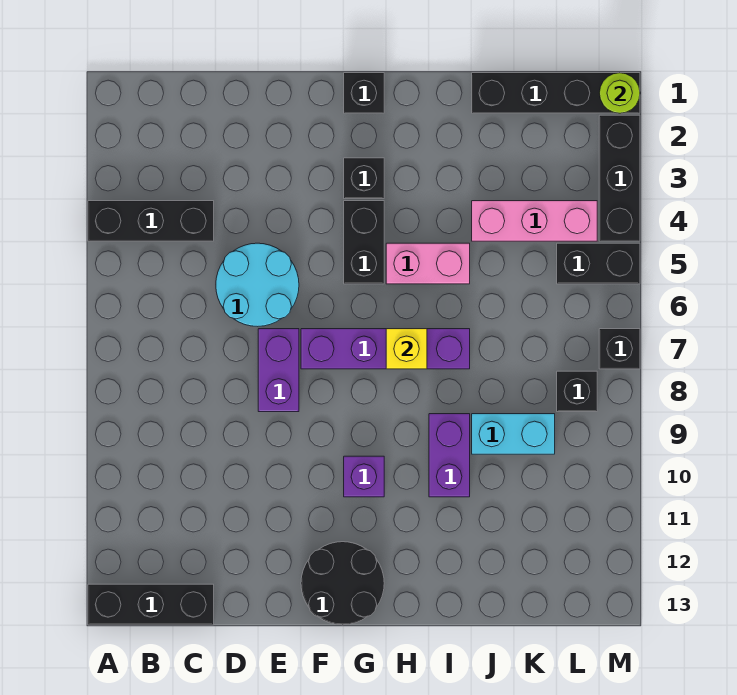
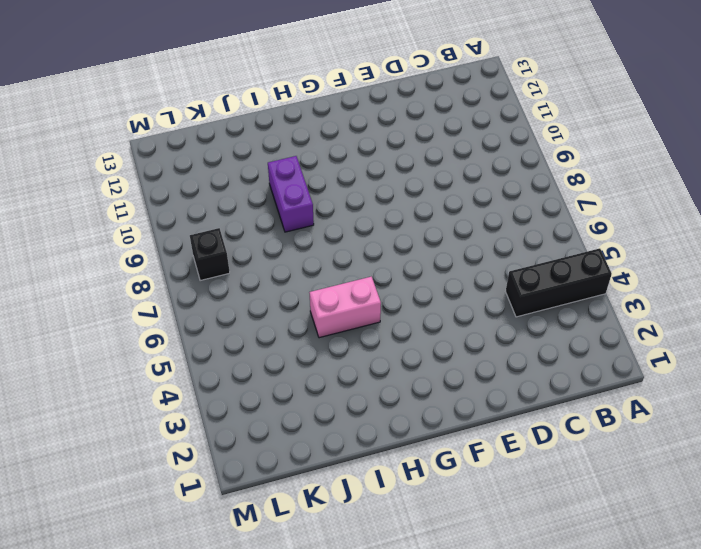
none -> black brick A13:C13 level 1
none -> cyan round brick D5:E6 level 1
none -> purple brick E7:E8 level 1

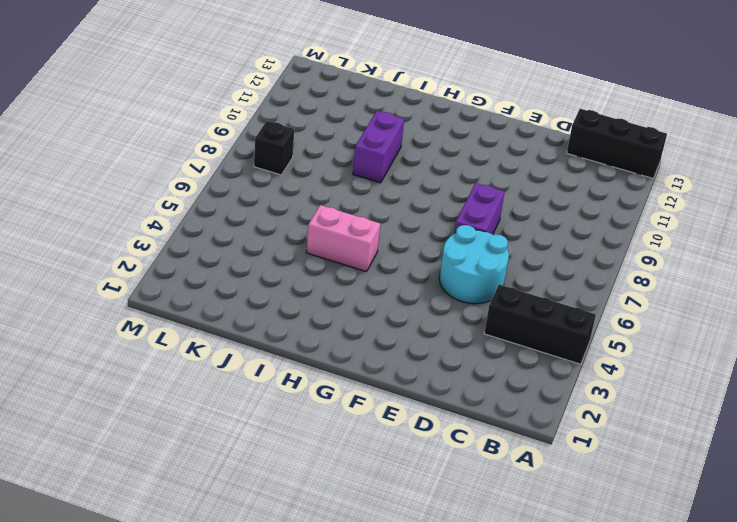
none -> purple brick F7:I7 level 1
none -> black round brick F12:G13 level 1
none -> black brick G1 level 1

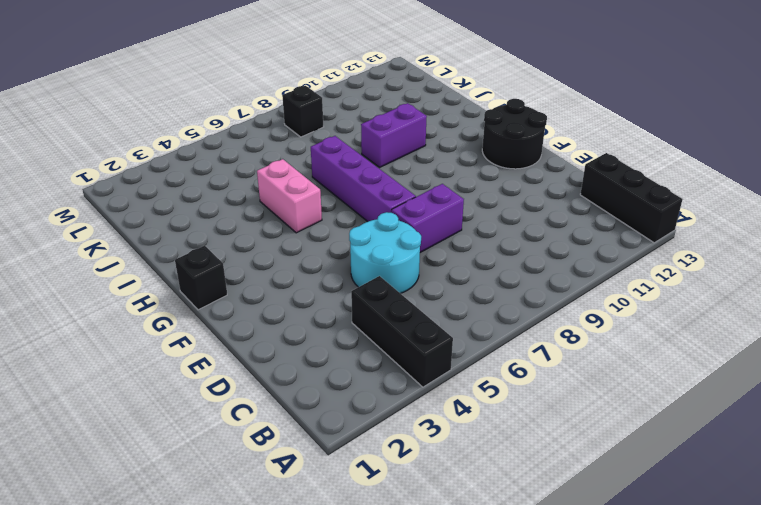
none -> black brick G3 level 1
none -> black brick G4:G5 level 1
none -> purple brick G10 level 1

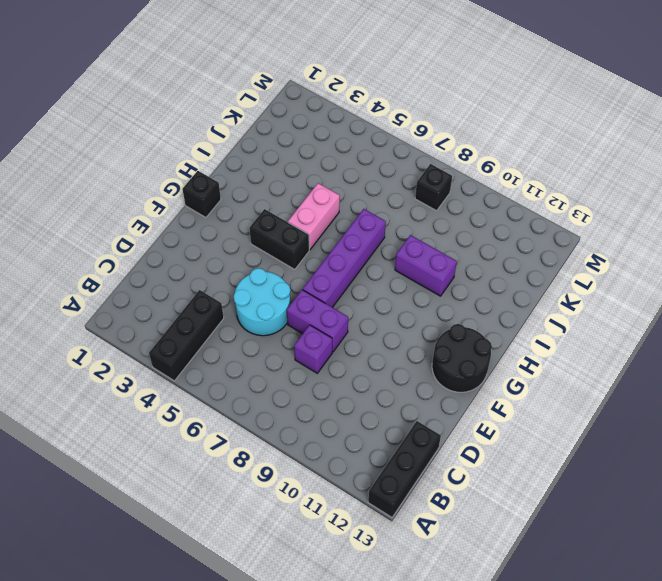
purple brick D8 level 1 -> purple brick G10 level 1
none -> black brick G3 level 1
none -> black brick J1:M1 level 1
none -> pink brick J4:L4 level 1

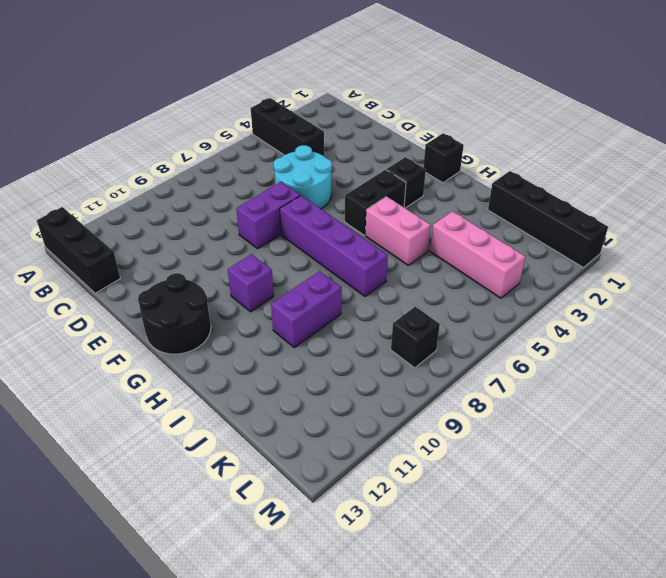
none -> cyan brick J9:K9 level 1
none -> black brick L5:M5 level 1
none -> black brick M2:M4 level 1

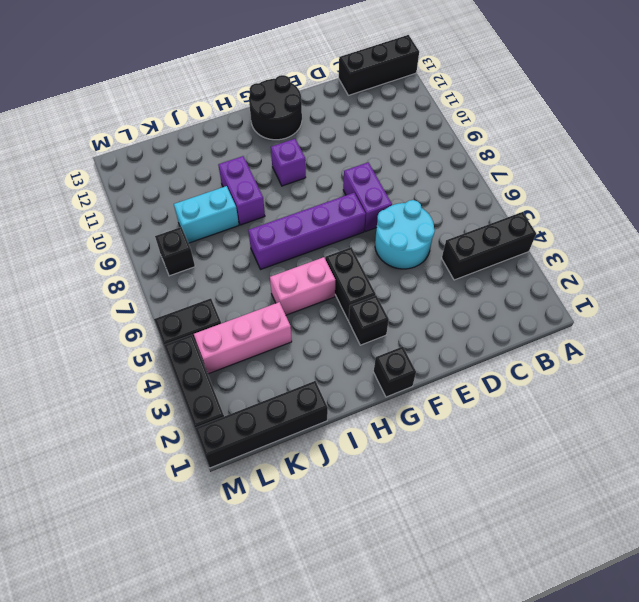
none -> black brick M7 level 1
none -> yellow brick H7 level 2
none -> lime round brick M1 level 2

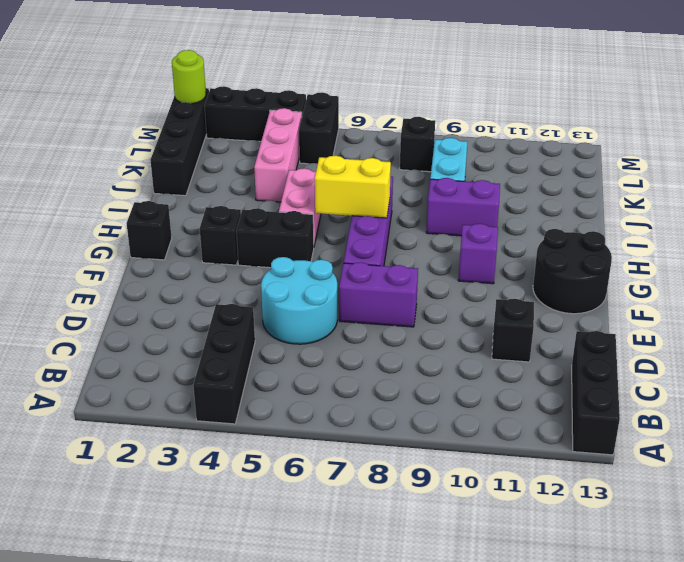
black brick D11 level 1 -> black brick M7 level 1
yellow brick H6:H7 level 2 -> yellow brick H7 level 2

